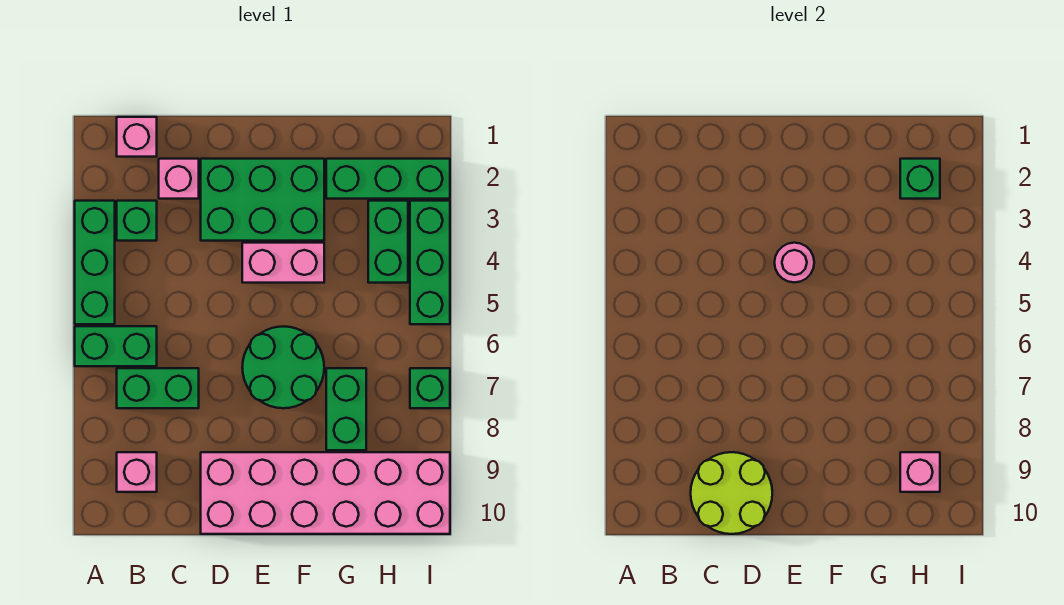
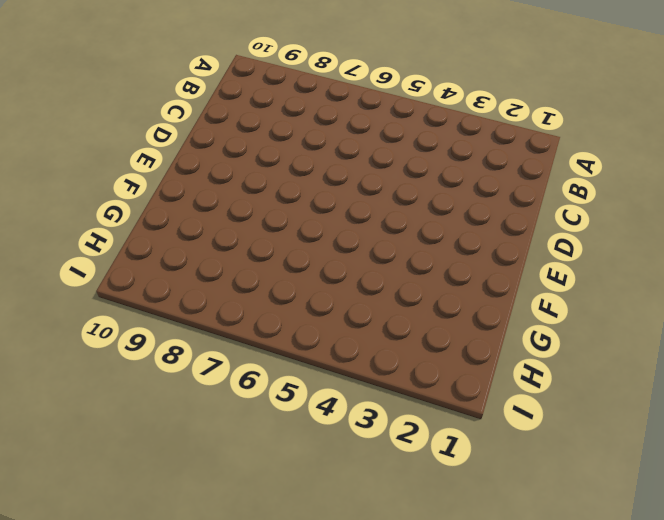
none -> green brick A3:A5 level 1
none -> green brick A6:B6 level 1
none -> pink brick B1 level 1

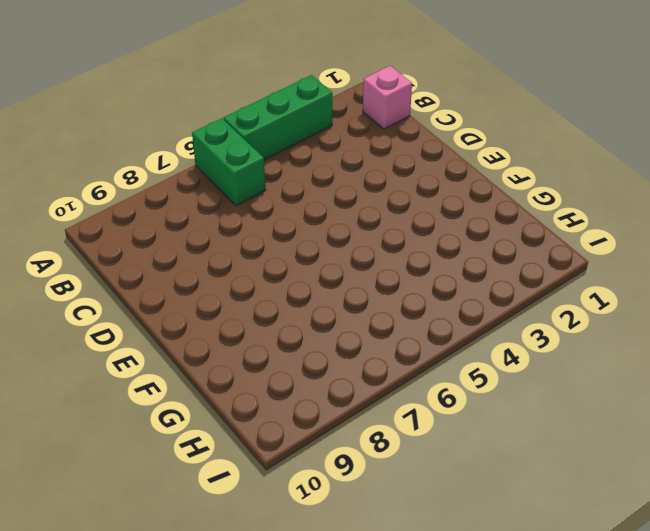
none -> green brick B3 level 1
none -> green brick B7:C7 level 1
none -> pink brick B9 level 1

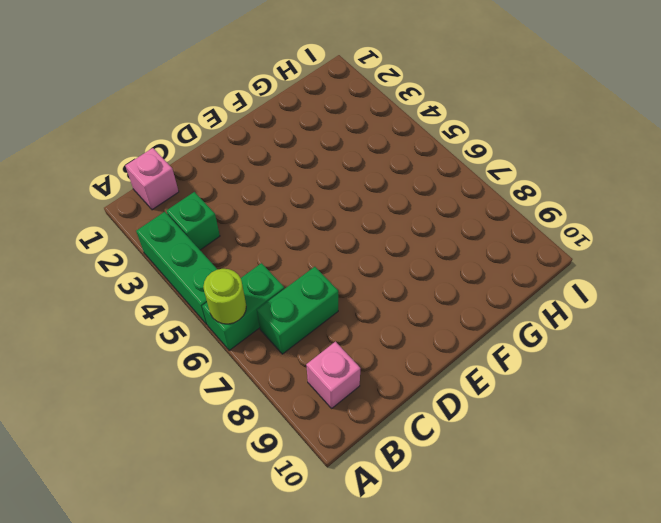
lime round brick A6 level 2 -> none
none -> pink brick C2 level 1
none -> green brick D2:F3 level 1
none -> pink brick D9:I10 level 1

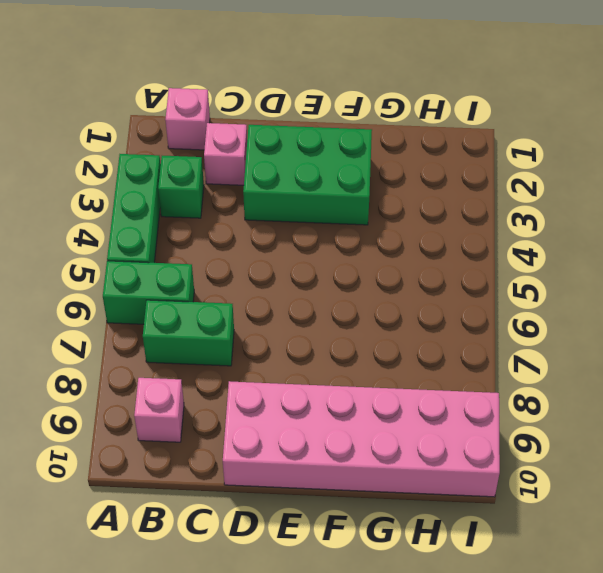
none -> pink brick E4:F4 level 1
none -> green round brick E6:F7 level 1
none -> green brick G2:I2 level 1

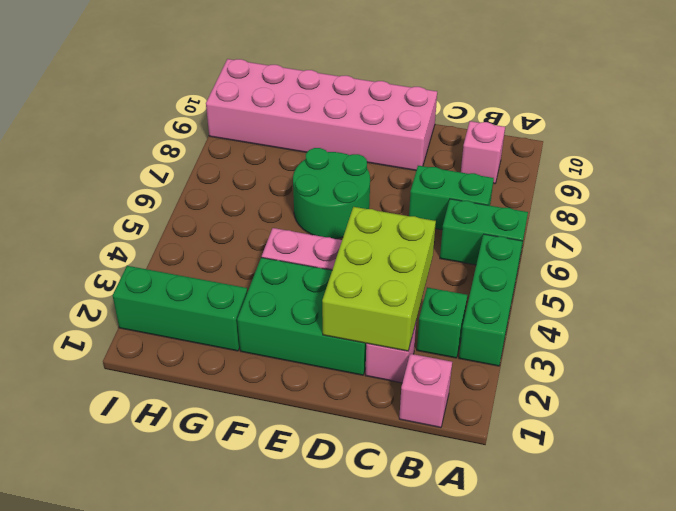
lime brick C2:D4 level 2 -> none
none -> green brick G7:G8 level 1
none -> green brick H3:H4 level 1
none -> green brick I3:I5 level 1

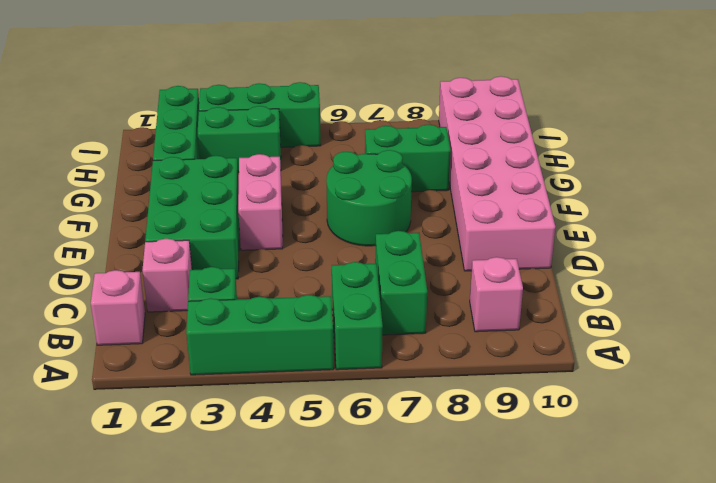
none -> green brick I7 level 1
none -> lime round brick C9:D10 level 2
none -> pink round brick E4 level 2

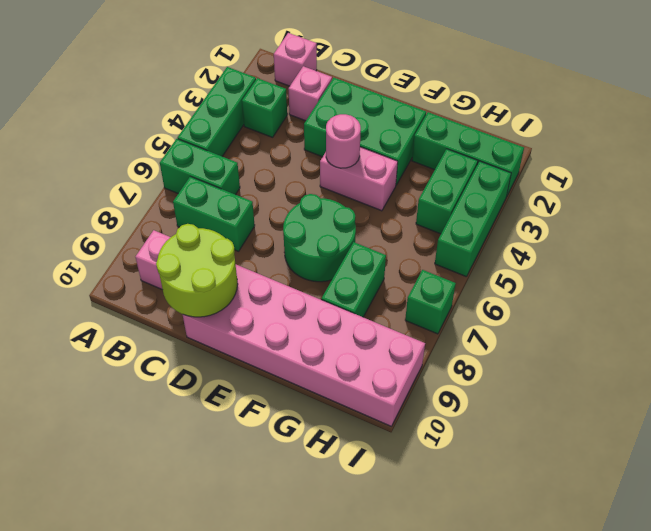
none -> green brick H2 level 2
none -> pink brick H9 level 2

